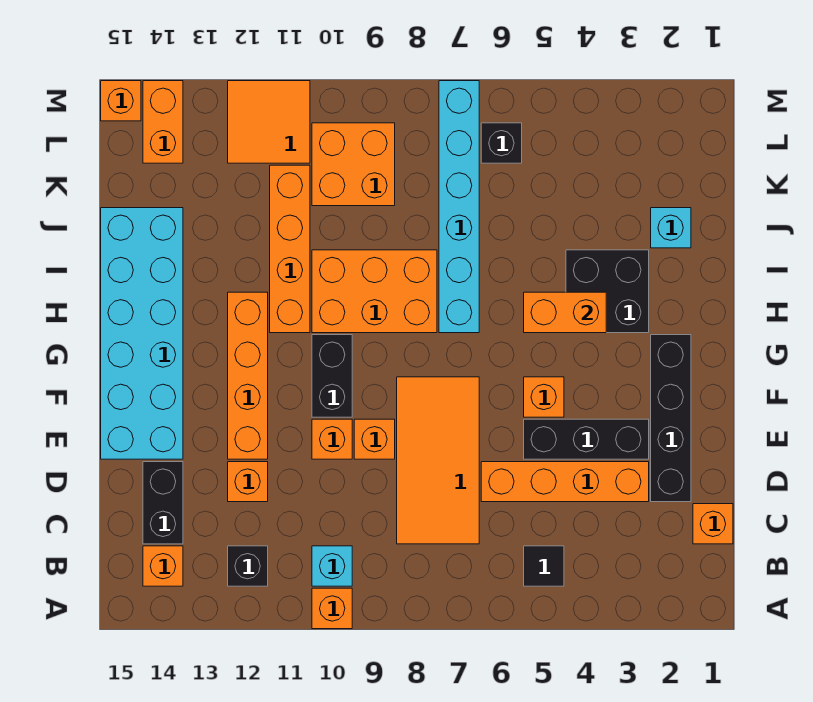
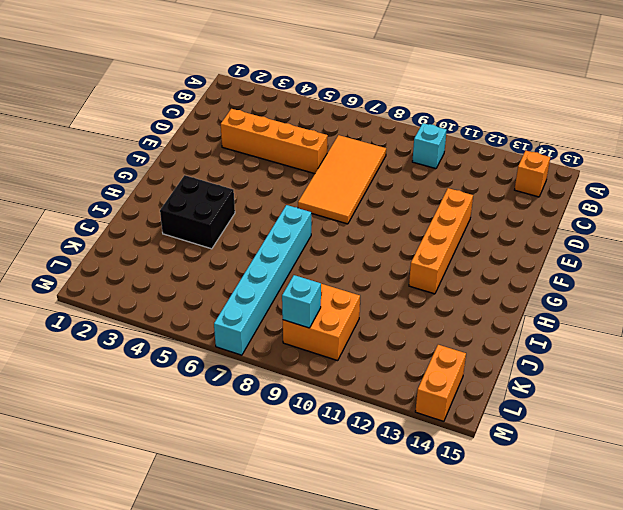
cyan brick L9 level 2 -> cyan brick J2 level 1
none -> orange brick A10 level 1
none -> black tile B5 level 1
none -> black brick B12 level 1

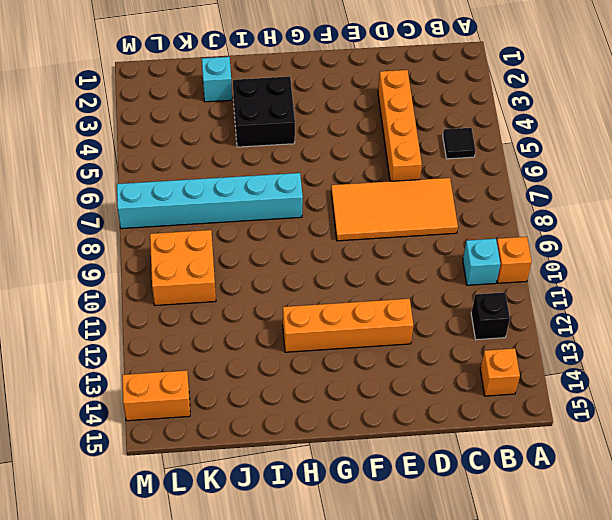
none -> orange brick C1 level 1
none -> black brick C14:D14 level 1
none -> black brick D2:G2 level 1

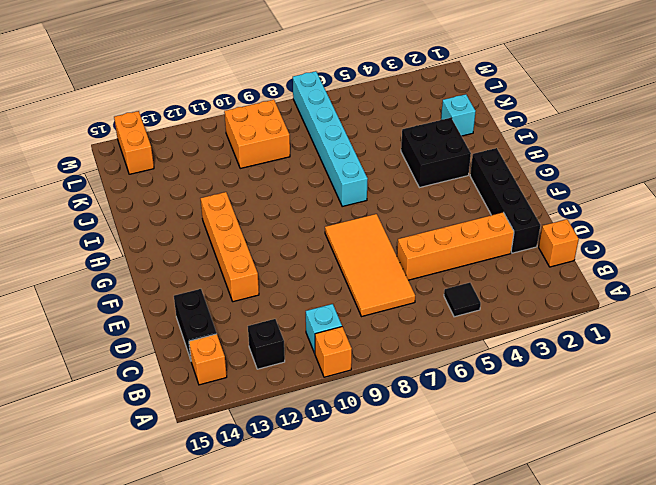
none -> orange brick D12 level 1
none -> black brick E3:E5 level 1
none -> orange brick E9 level 1

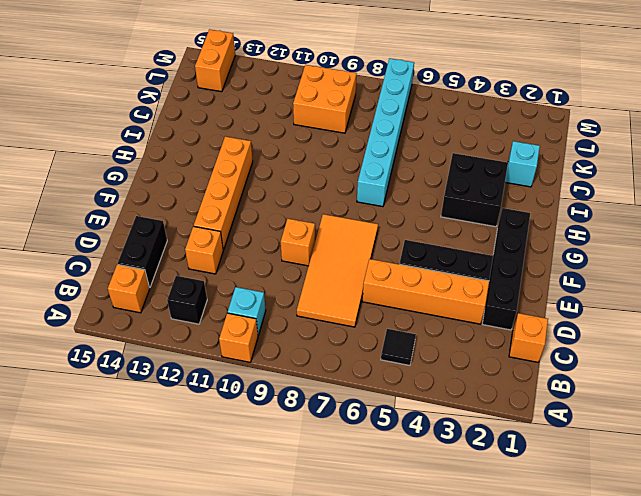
none -> orange brick E10 level 1
none -> cyan brick E14:J15 level 1
none -> orange brick F5 level 1

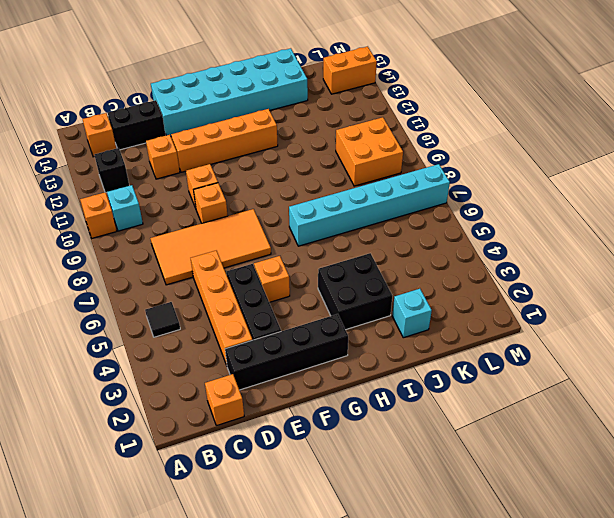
none -> black brick F10:G10 level 1
none -> orange brick H8:I10 level 1
none -> orange brick H11:K11 level 1

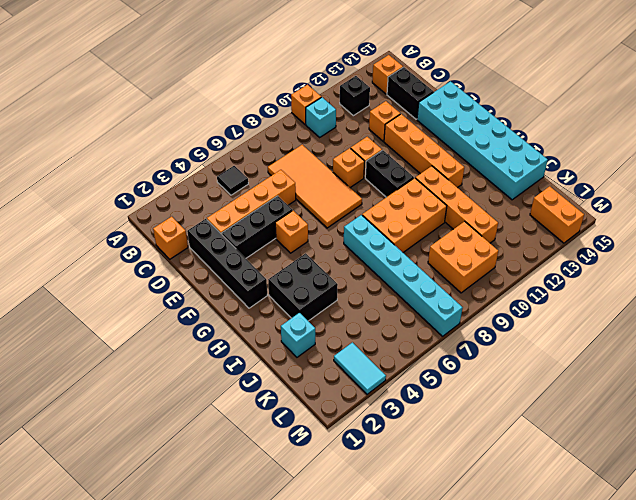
cyan tile L3:M3 level 1 -> none
none -> black brick L6 level 1
none -> orange tile L11:M12 level 1
none -> orange brick M15 level 1

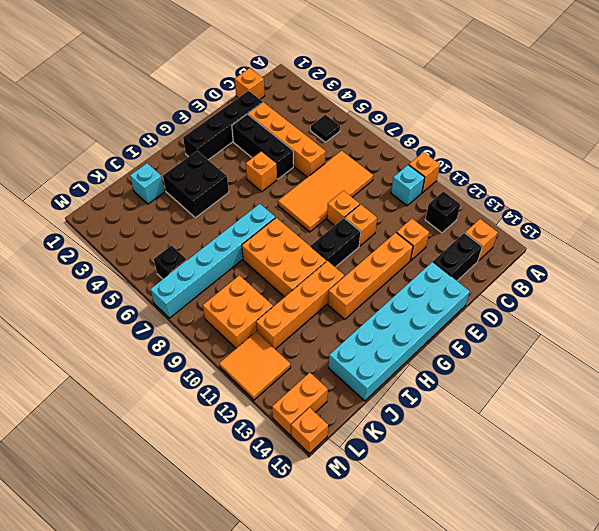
none -> orange brick H4:H5 level 2

